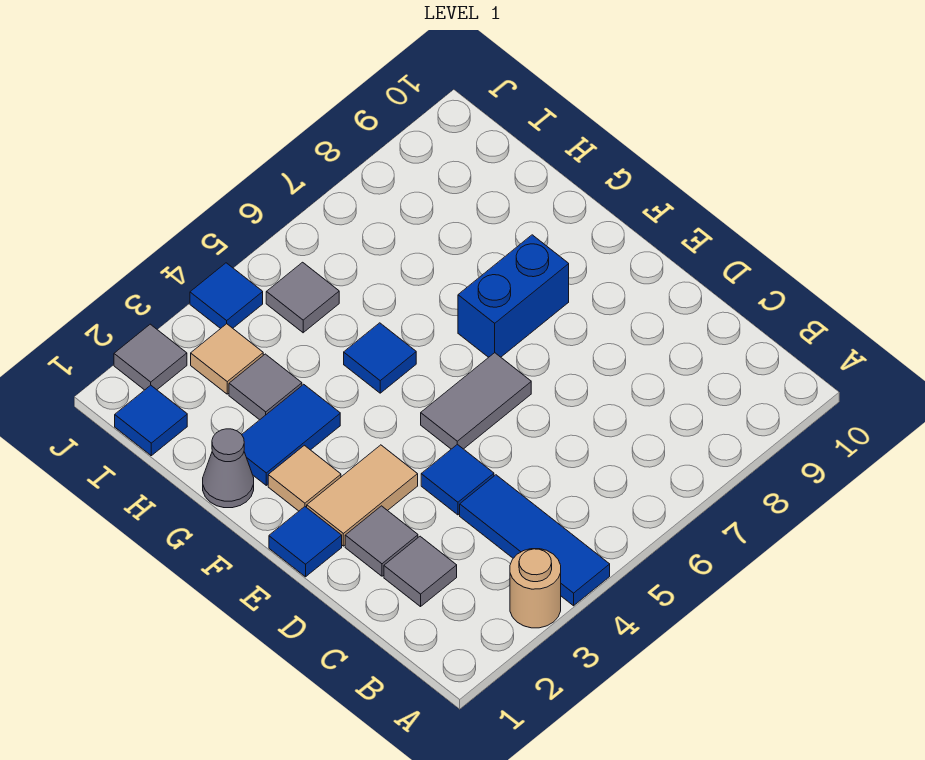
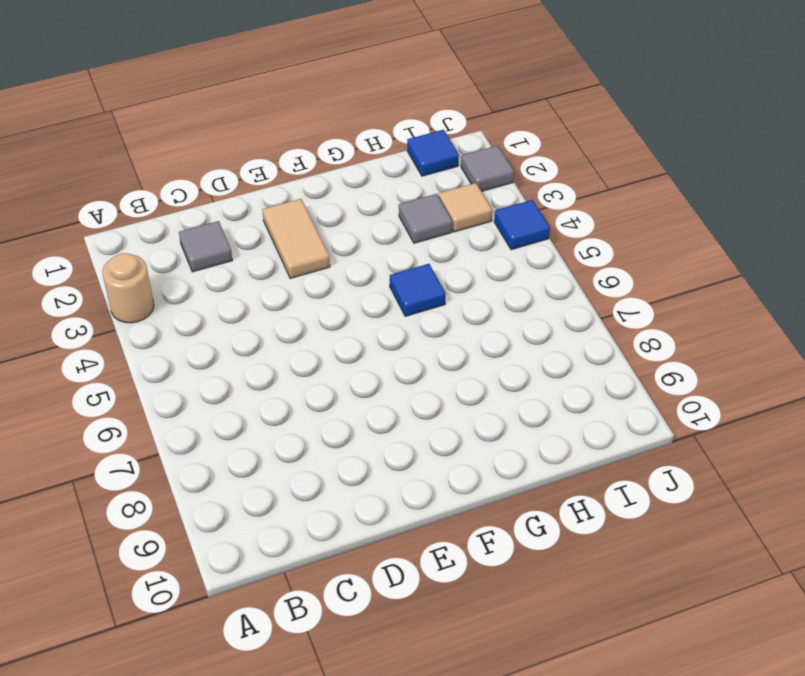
none -> blue tile A4:C4 level 1
none -> grey tile D2 level 1
none -> blue tile D4 level 1

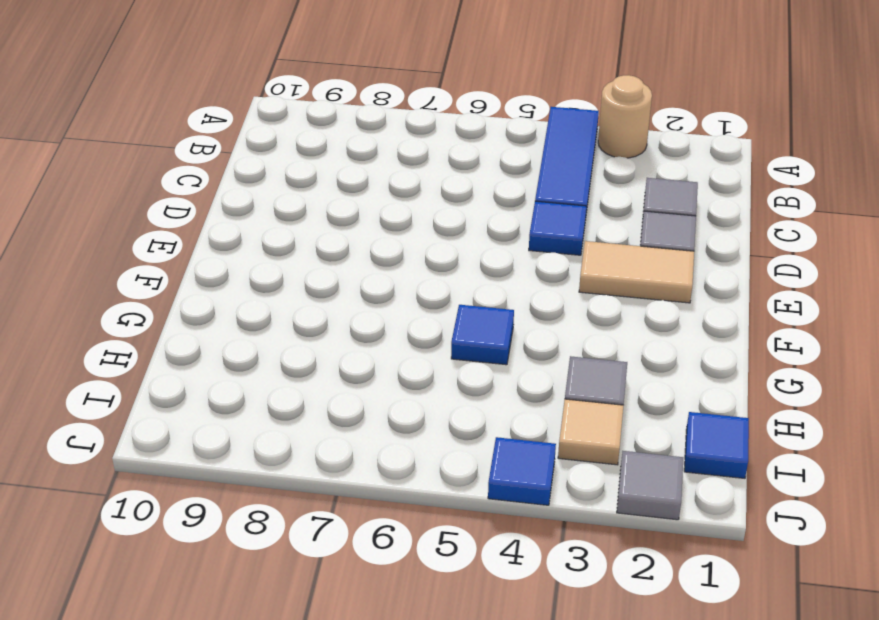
none -> blue tile E1 level 1
none -> grey tile E5:E6 level 1
none -> tan tile F2 level 1

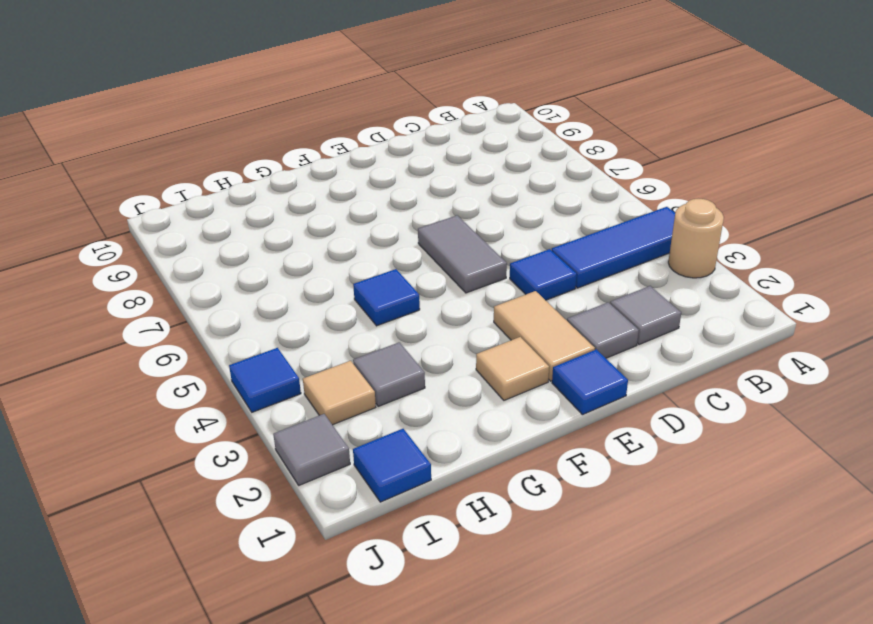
none -> blue brick F7:F8 level 1
none -> grey cone G1 level 1
none -> blue tile G2:G3 level 1

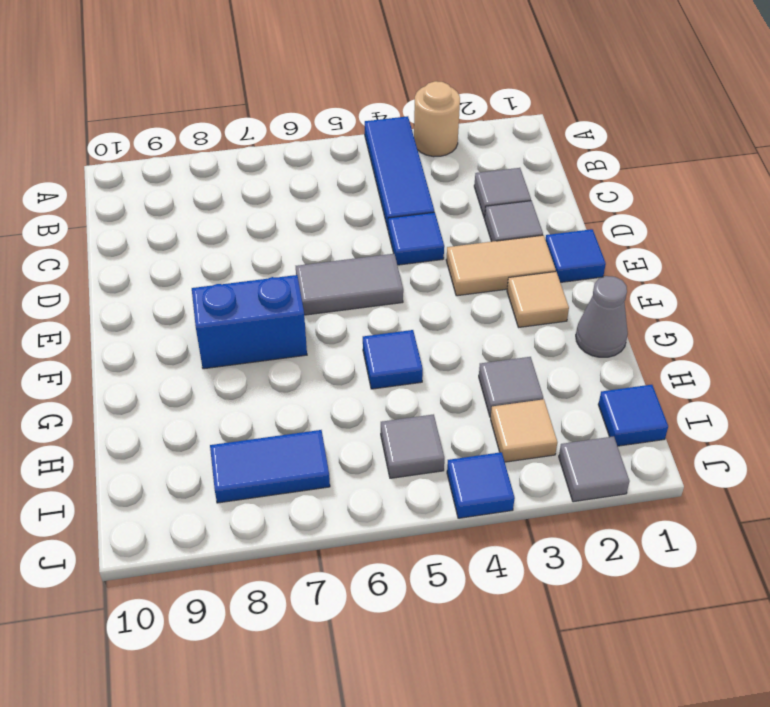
blue tile I7:I8 level 1 -> blue tile G2:G3 level 1

